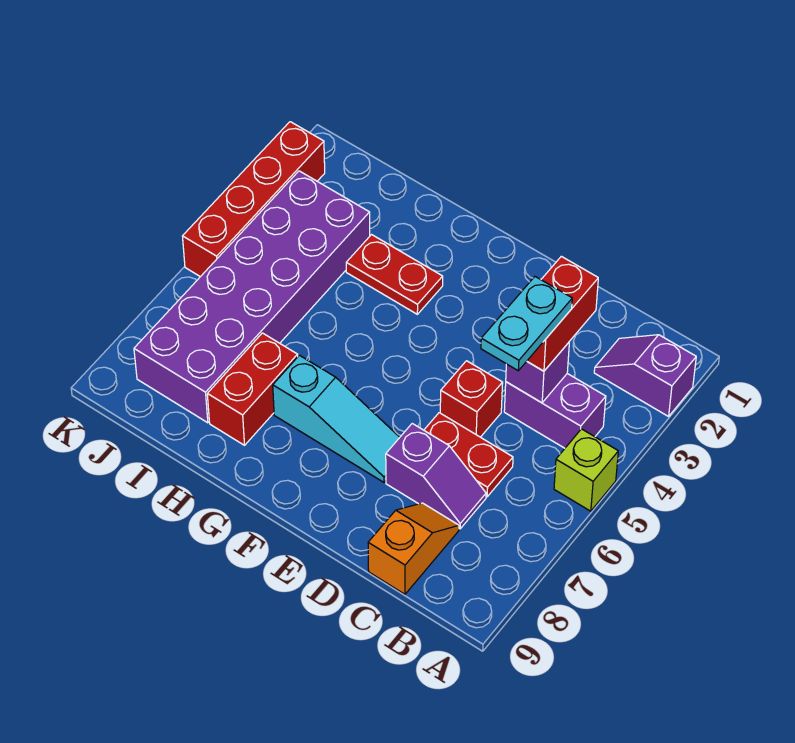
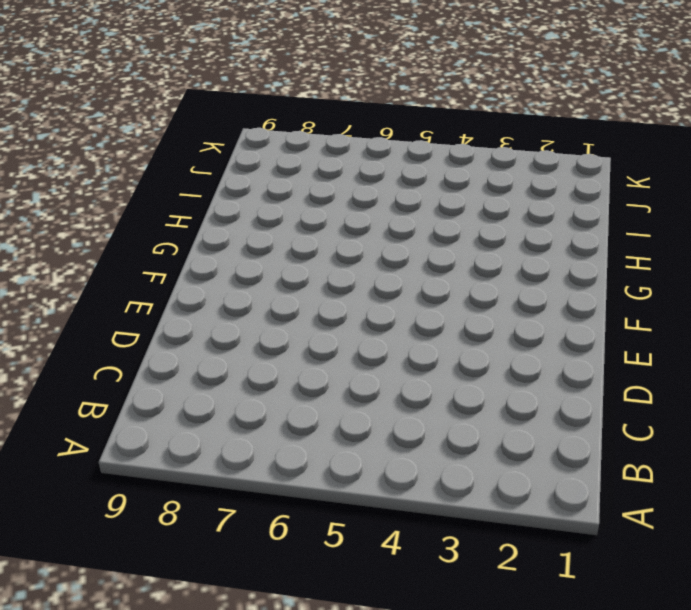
none -> purple slope A2:B2 level 1 top A
none -> lime brick A5 level 1
none -> purple brick B4:C4 level 1

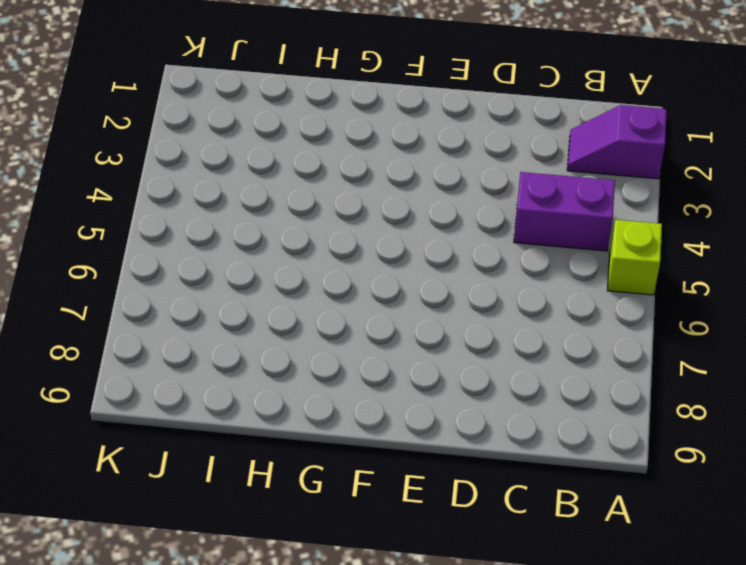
none -> red plate C6:D6 level 1
none -> purple slope C7:D7 level 1 top D
none -> orange slope C8:C9 level 1 top 9

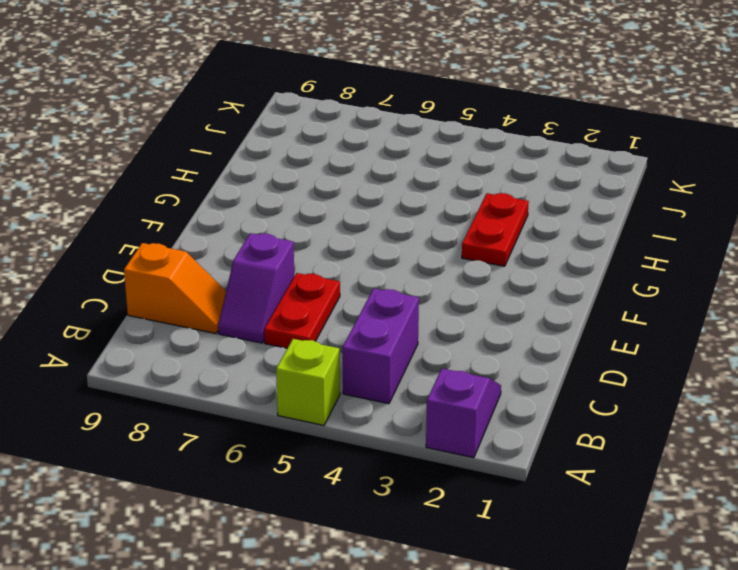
none -> red brick D5 level 1
none -> cyan slope E7:G7 level 1 top G
none -> red brick H7:H8 level 1

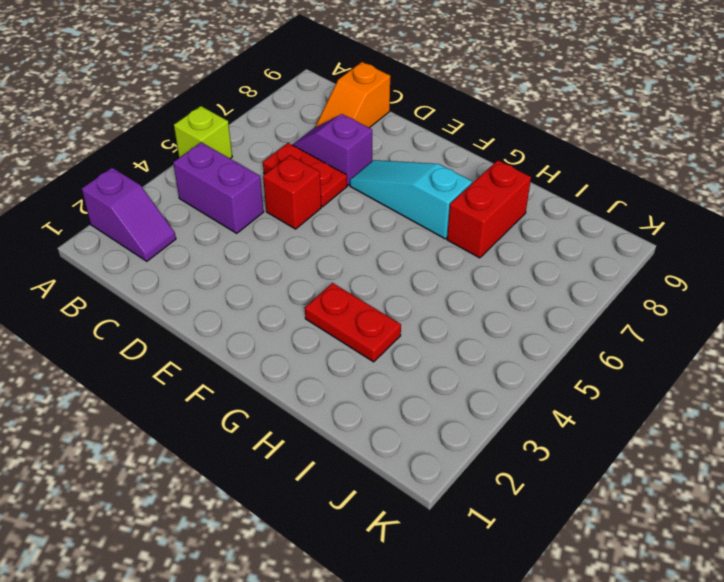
none -> purple brick I3:J8 level 1
none -> red brick K2:K5 level 1
none -> purple brick C4 level 2

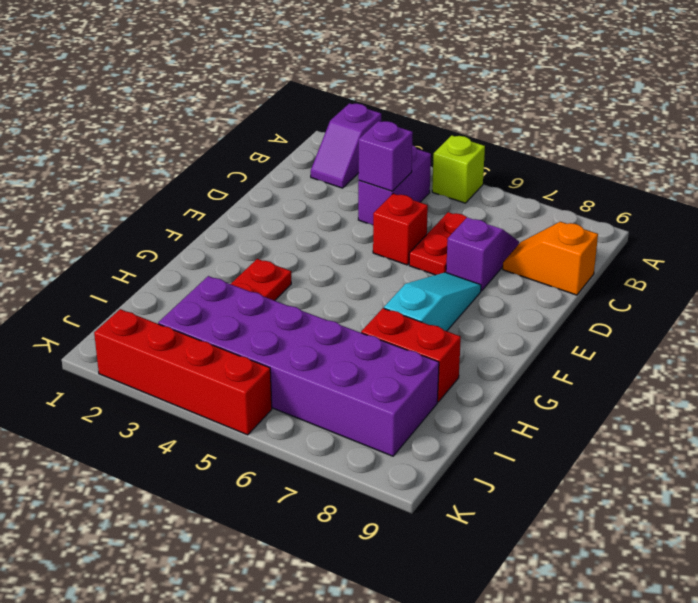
none -> red brick C3:C4 level 3
none -> cyan plate C4:C5 level 4

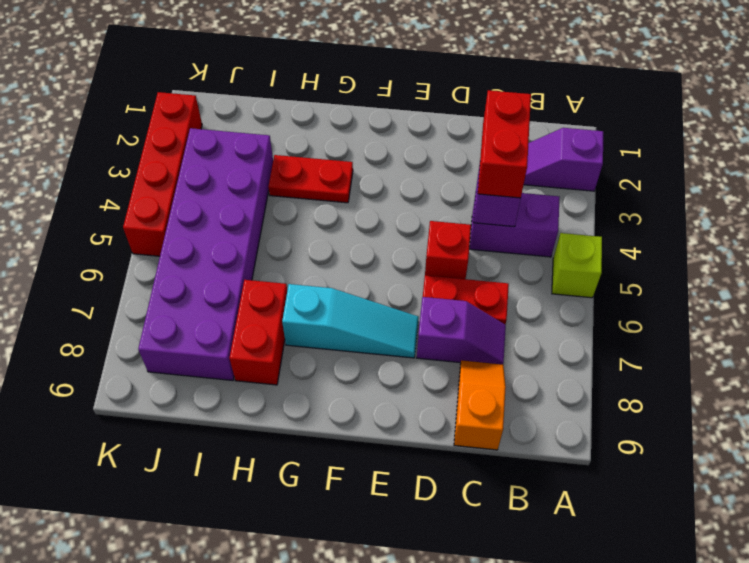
none -> cyan plate C4:C5 level 4

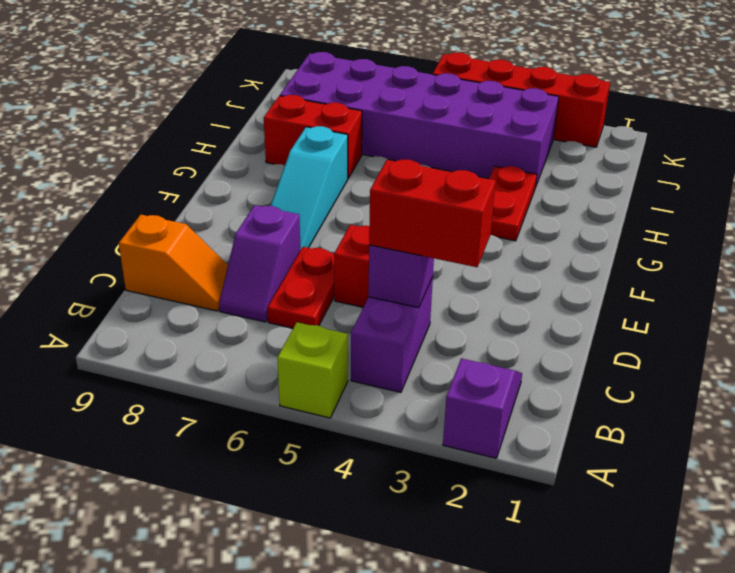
none -> cyan plate C4:C5 level 4

